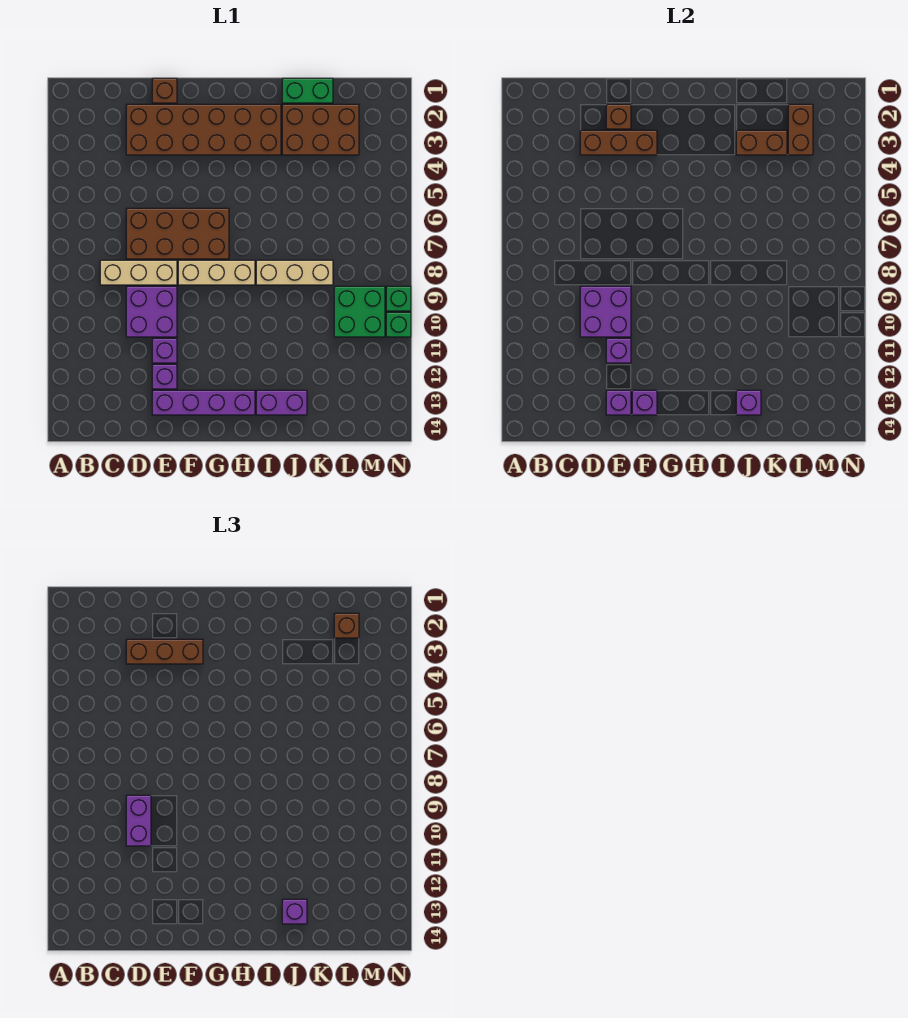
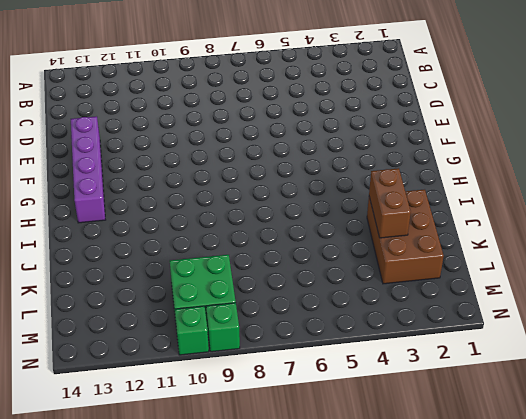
none -> tan brick C8:E8 level 1
none -> brown brick D2:I3 level 1
none -> brown brick D6:G7 level 1

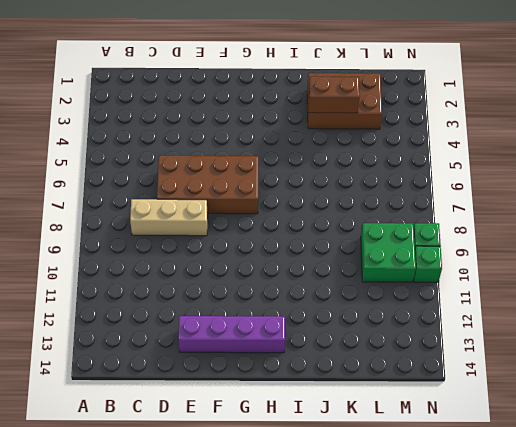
none -> brown brick D2:I3 level 1
none -> purple brick D9:E10 level 1
none -> brown brick E1 level 1

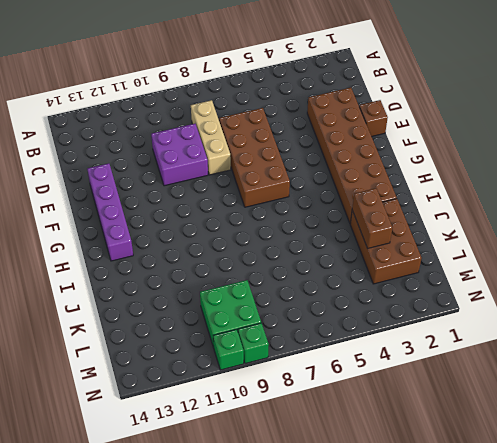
none -> purple brick E11 level 1
none -> purple brick E12 level 1
none -> tan brick F8:H8 level 1

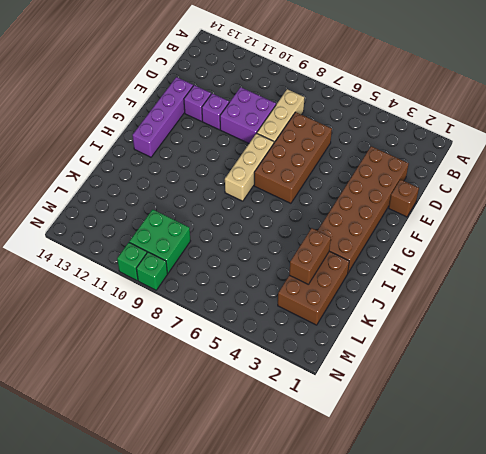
none -> tan brick I8:K8 level 1
none -> purple brick I13:J13 level 1
none -> green brick J1:K1 level 1

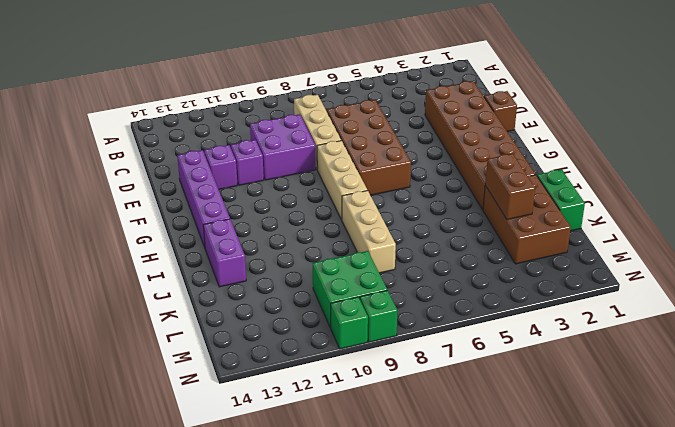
none -> brown brick D3:F3 level 2
none -> purple brick D9:E10 level 2
none -> brown brick E2 level 2

